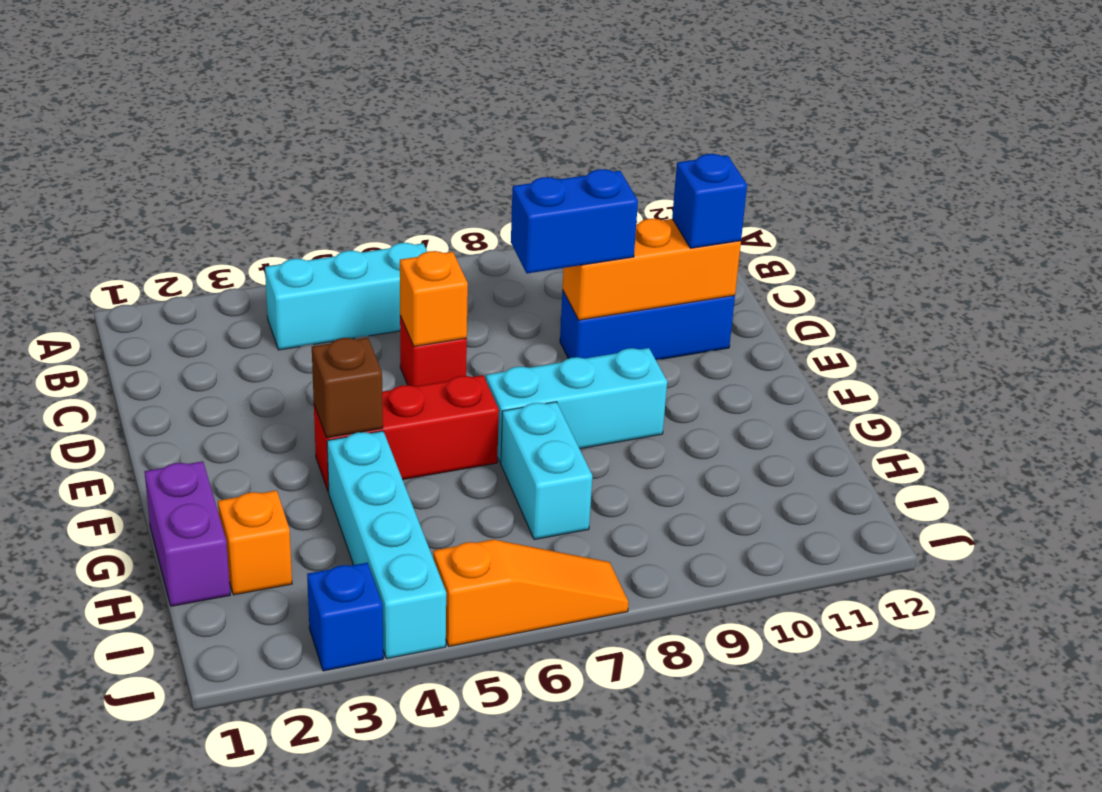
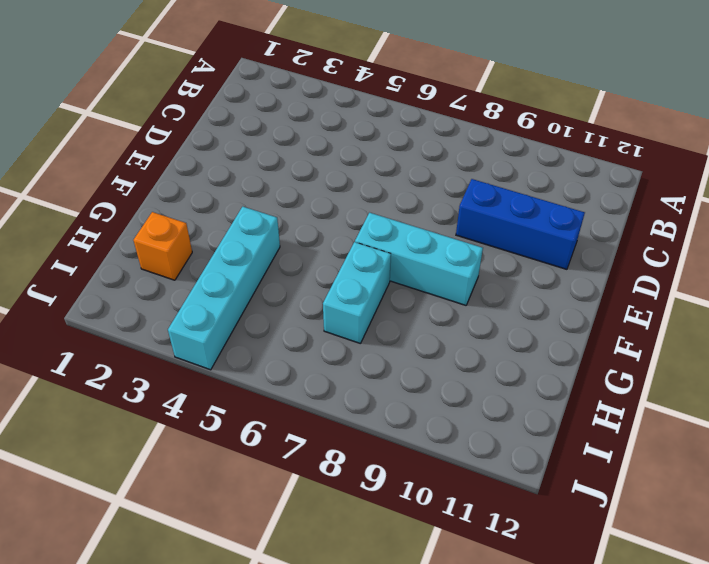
none -> cyan brick B4:B6 level 1
none -> red brick D6 level 1
none -> red brick F4:F6 level 1

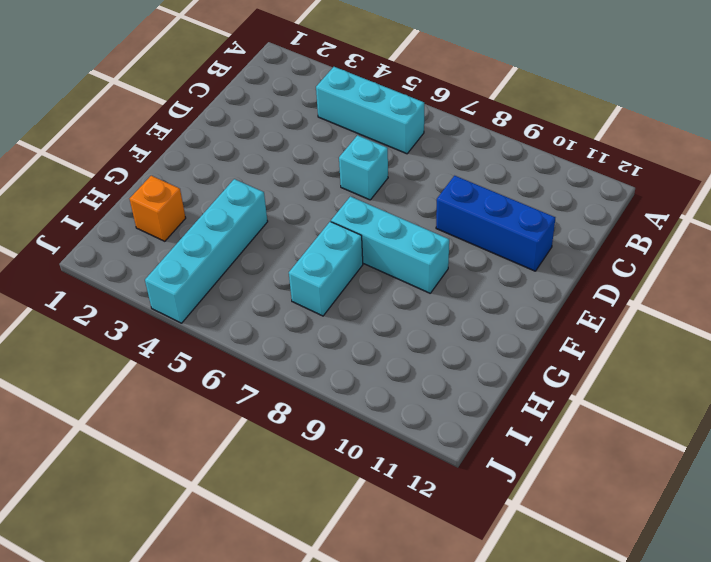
cyan brick D6 level 1 -> red brick D6 level 1
none -> red brick F4:F6 level 1
none -> purple brick G1:H1 level 1
none -> blue brick J3 level 1

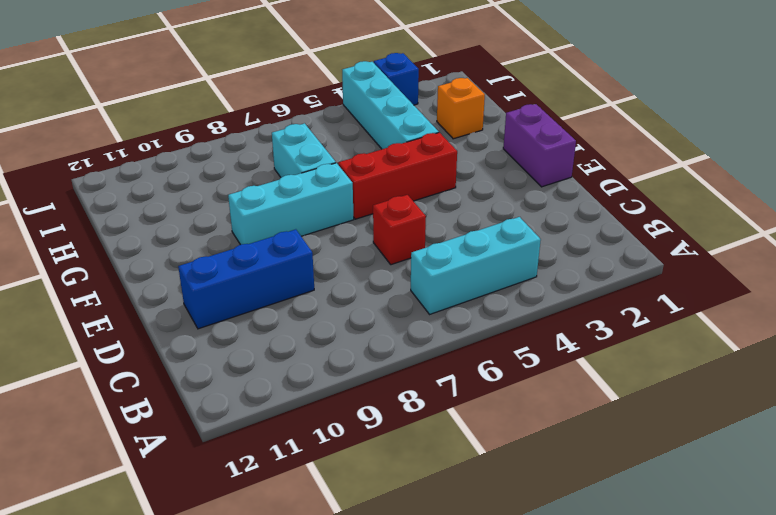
purple brick E1:F1 level 1 -> purple brick G1:H1 level 1
none -> orange slope J5:J7 level 1 top 5
none -> orange brick D6 level 2
none -> orange brick D9:D11 level 2

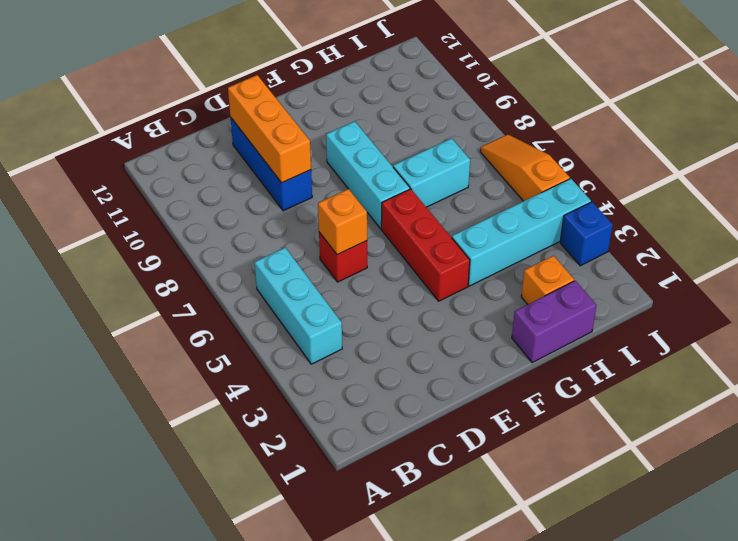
none -> brown brick F4 level 2
none -> blue brick D8:D9 level 3
none -> blue brick D11 level 3

